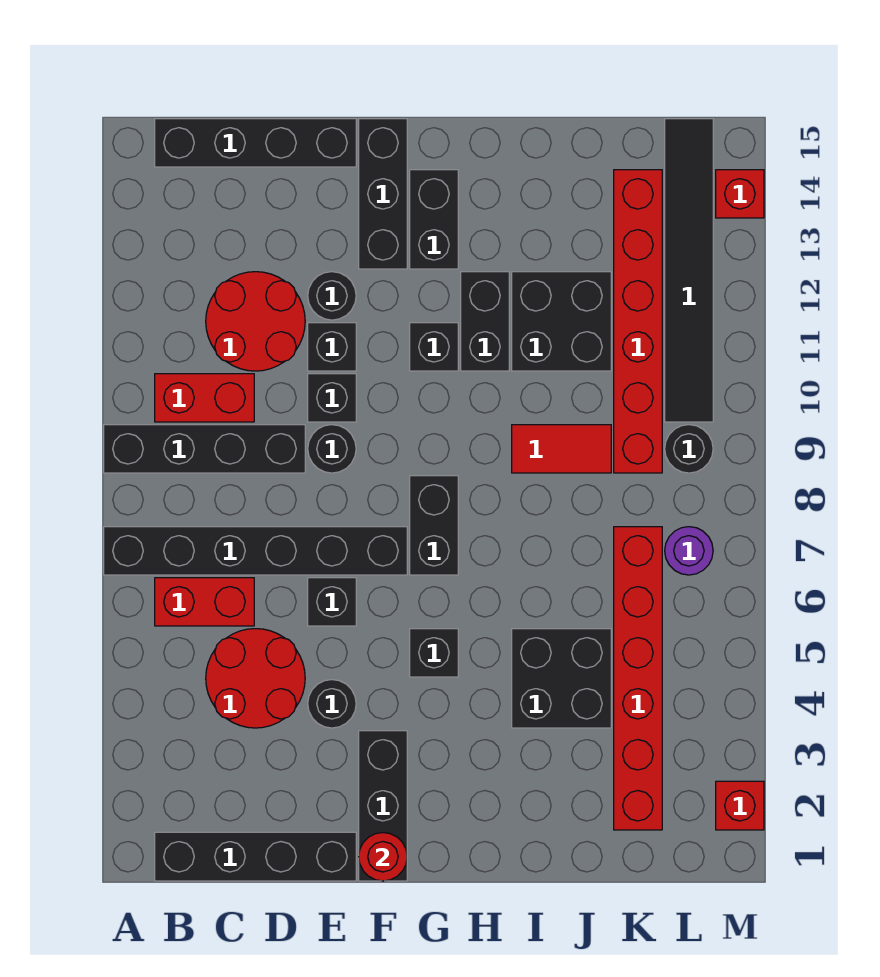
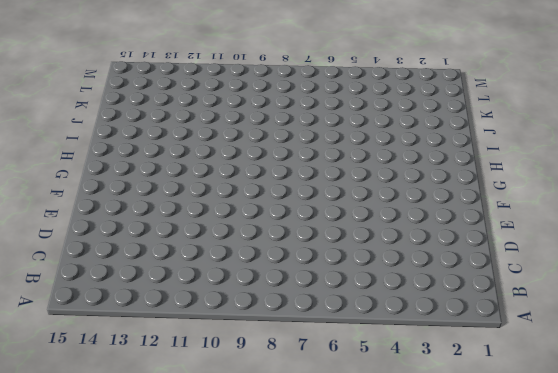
none -> black brick A7:F7 level 1
none -> black brick A9:D9 level 1
none -> black brick B1:E1 level 1
none -> red brick B6:C6 level 1

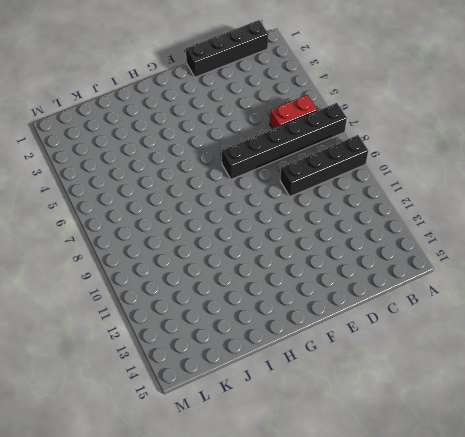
none -> red brick B10:C10 level 1
none -> black brick B15:E15 level 1
none -> red round brick C4:D5 level 1
none -> red round brick C11:D12 level 1

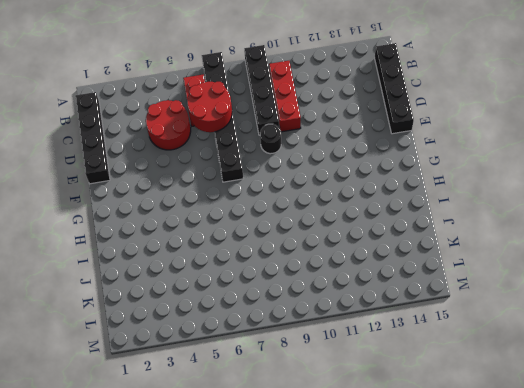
red brick B10:D10 level 1 -> red brick B10:C10 level 1
red round brick C6:D7 level 2 -> red round brick C11:D12 level 1
none -> black round brick E4 level 1
none -> black brick E6 level 1
none -> black brick E10 level 1
none -> black brick E11 level 1

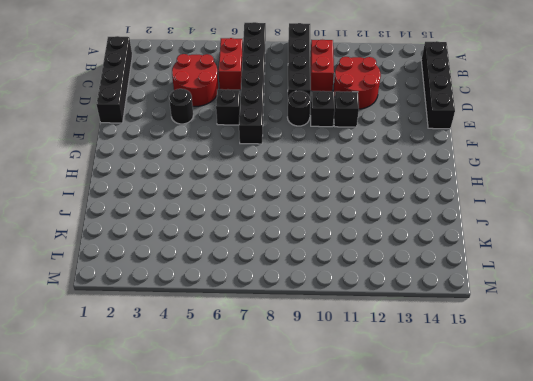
none -> black round brick E12 level 1
none -> black brick F1:F3 level 1
none -> black brick F13:F15 level 1
none -> black brick G5 level 1

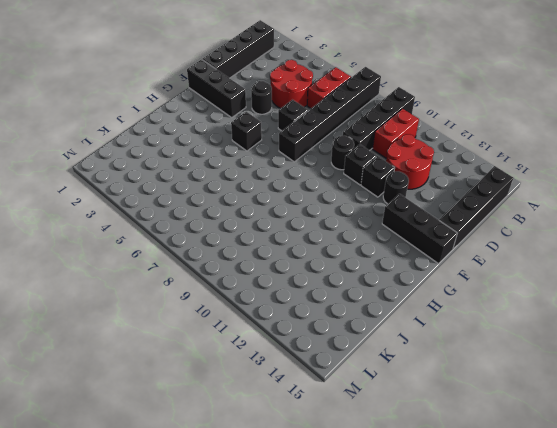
none -> black brick G7:G8 level 1
none -> black brick G11 level 1
none -> black brick G13:G14 level 1
none -> black brick H11:H12 level 1

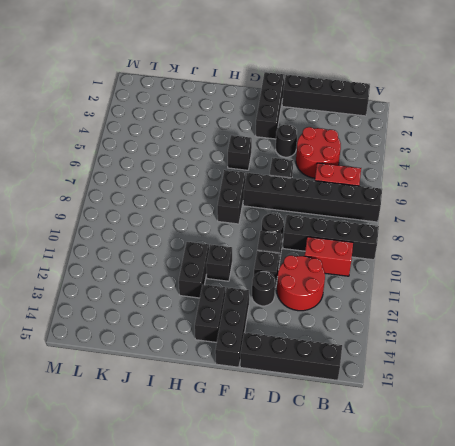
none -> black brick I4:J5 level 1
none -> red tile I9:J9 level 1
none -> black brick I11:J12 level 1
none -> red brick K2:K7 level 1

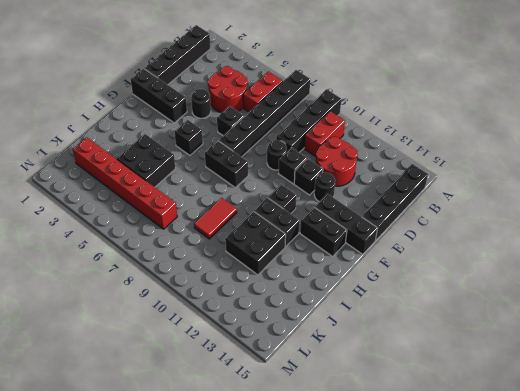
none -> red brick K9:K14 level 1
none -> purple round brick L7 level 1
none -> black round brick L9 level 1
none -> black tile L10:L15 level 1

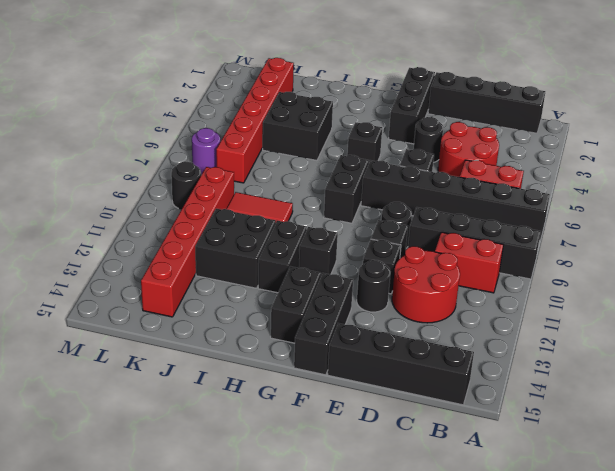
none -> black tile L10:L15 level 1
none -> red brick M2 level 1
none -> red brick M14 level 1
none -> red round brick F1 level 2

